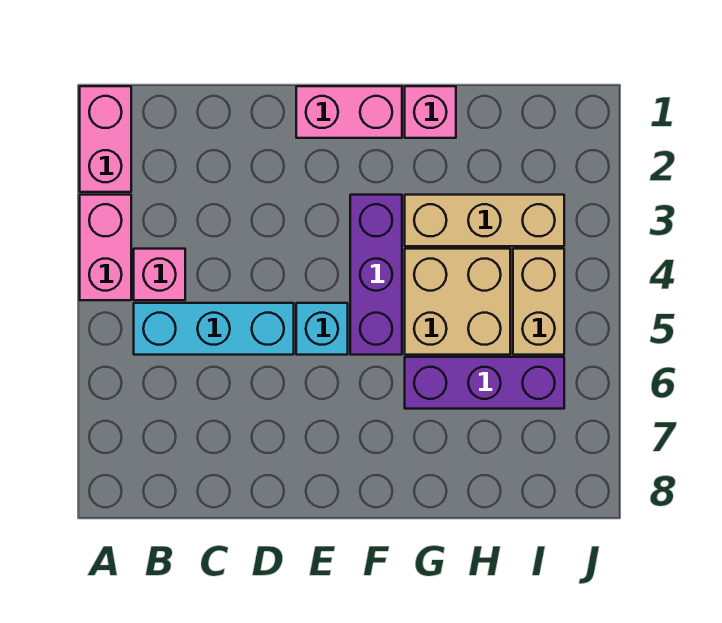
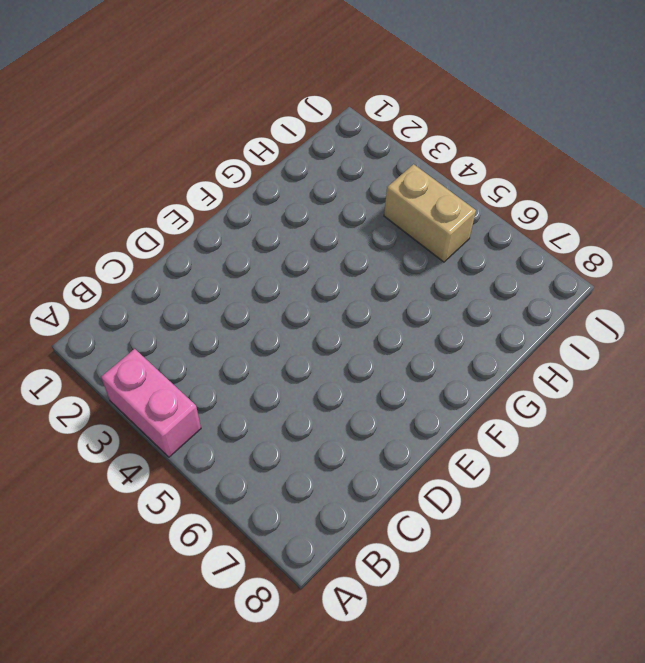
none -> pink brick A1:A2 level 1
none -> pink brick B4 level 1
none -> cyan brick B5:D5 level 1

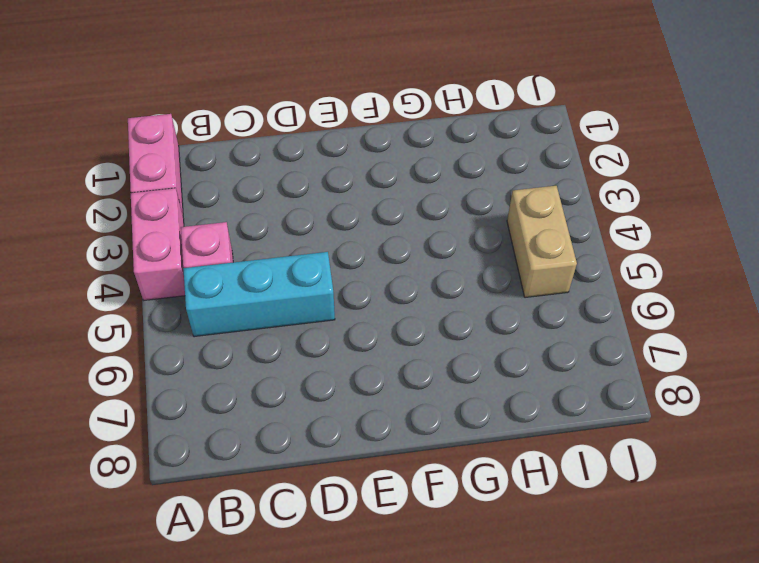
none -> pink brick E1:F1 level 1
none -> cyan brick E5 level 1
none -> purple brick F3:F5 level 1

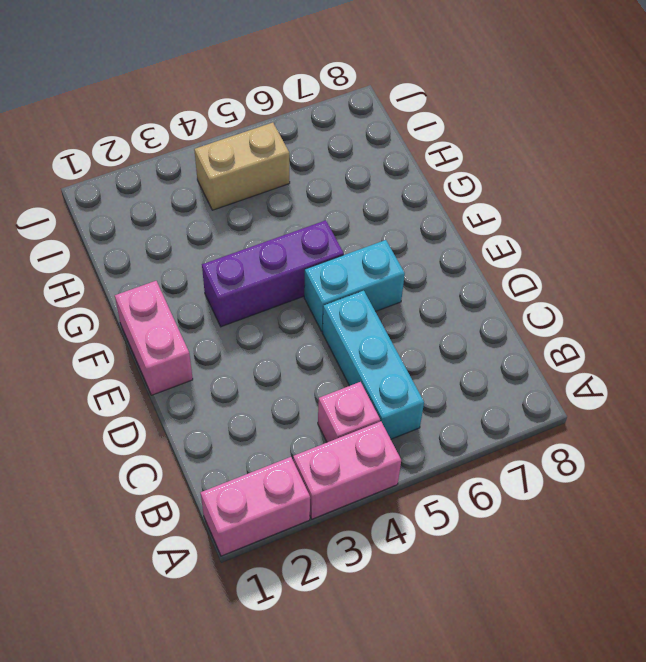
cyan brick E5:E6 level 1 -> cyan brick E5 level 1
none -> pink brick G1 level 1
none -> tan brick G3:I3 level 1
none -> tan brick G4:H5 level 1

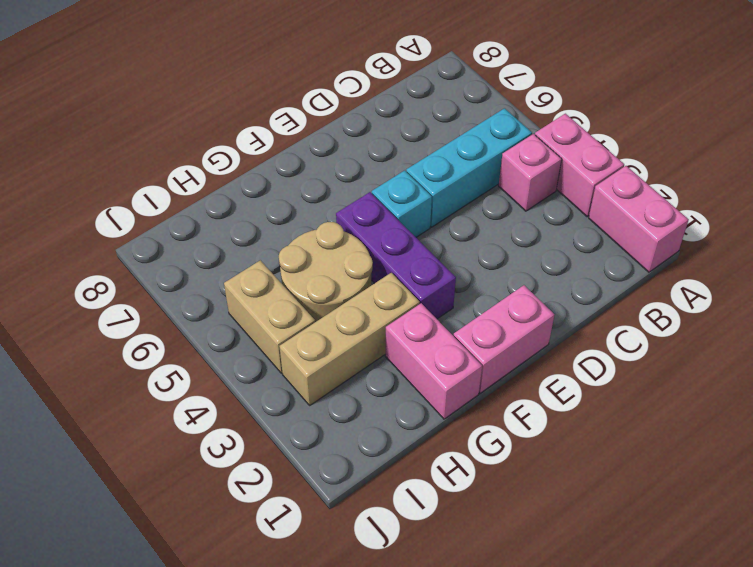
pink brick G1:G2 level 1 -> pink brick G1 level 1
tan round brick G4:H5 level 1 -> tan brick G4:H5 level 1
none -> purple brick G6:I6 level 1

